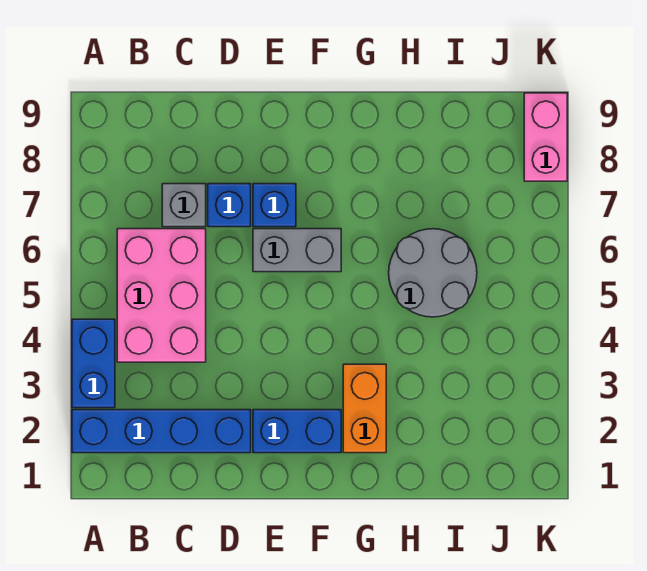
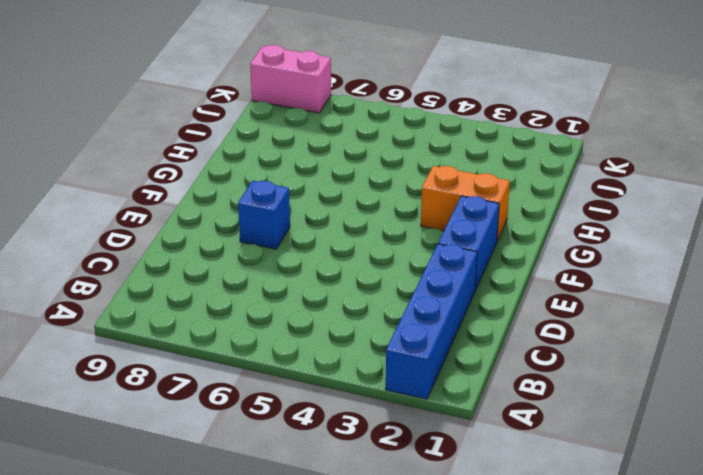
none -> blue brick A3:A4 level 1
none -> pink brick B4:C6 level 1

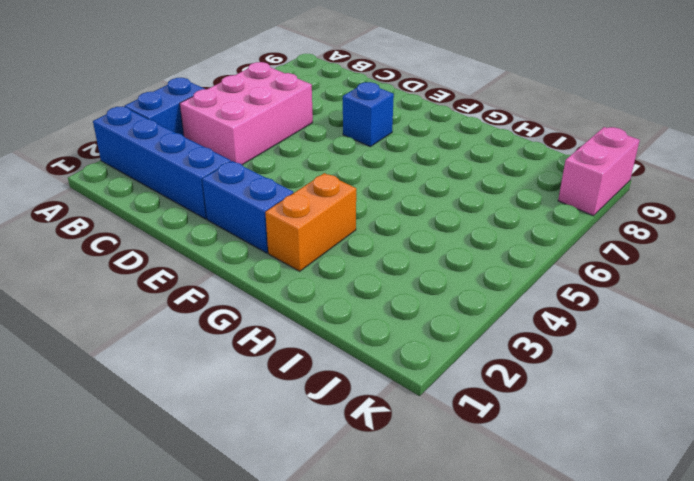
none -> grey brick C7 level 1
none -> blue brick D7 level 1

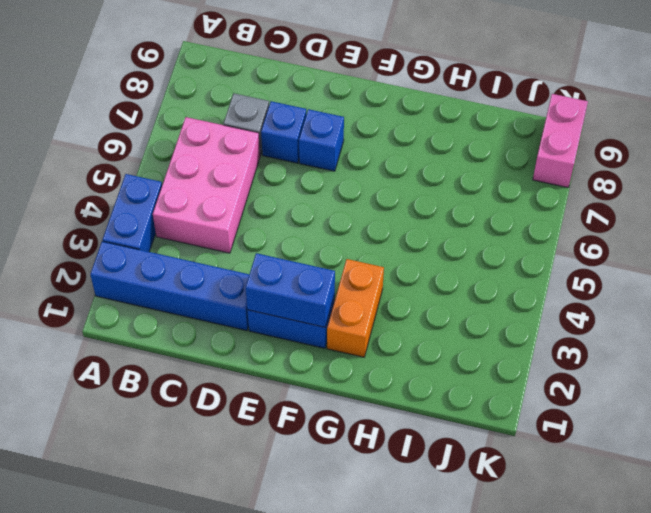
blue brick E2:F2 level 2 -> none
none -> grey brick E6:F6 level 1
none -> grey round brick H5:I6 level 1

